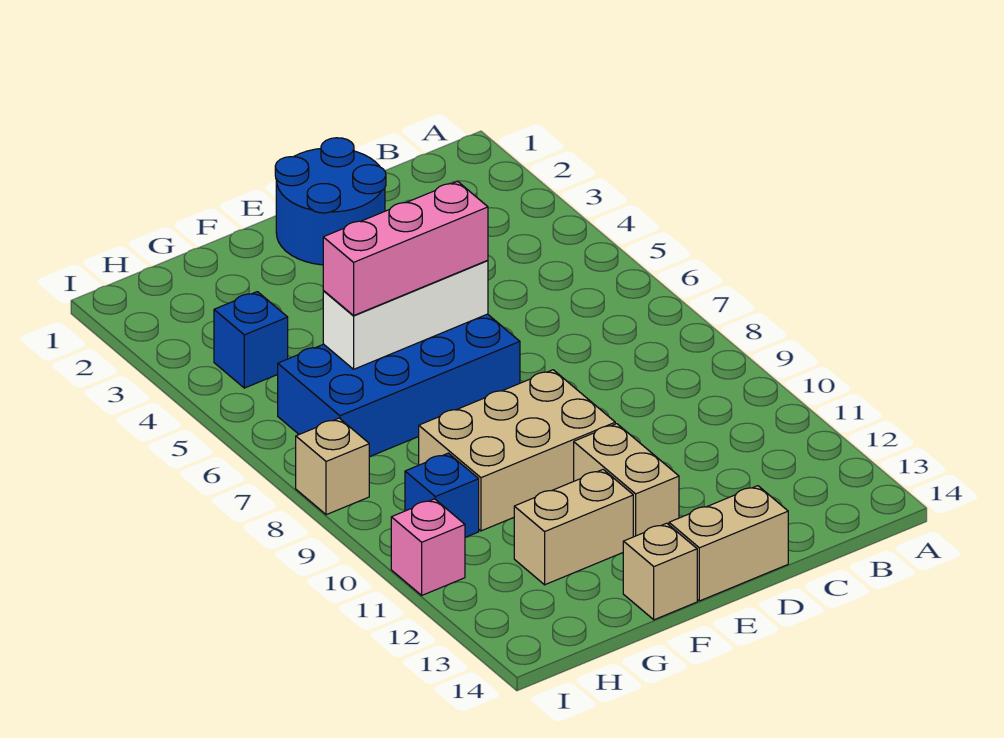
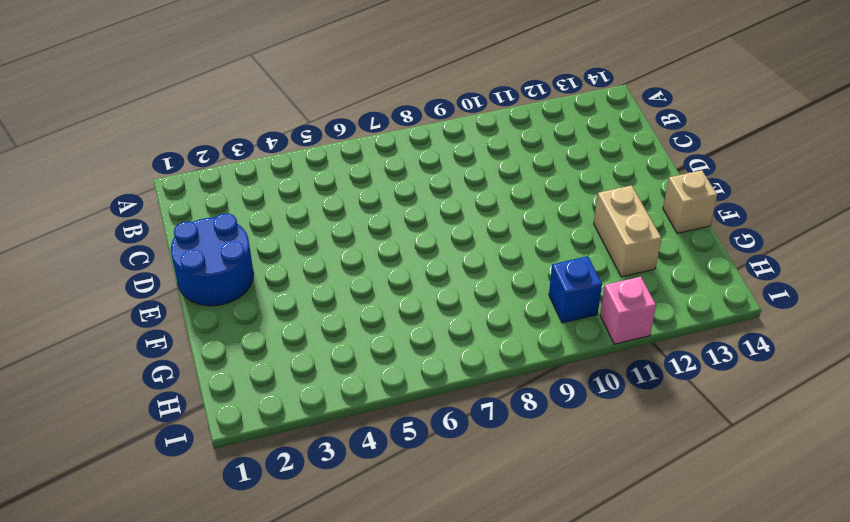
none -> tan brick D14:E14 level 1
none -> blue brick E6:H7 level 1
none -> tan brick E9:G10 level 1

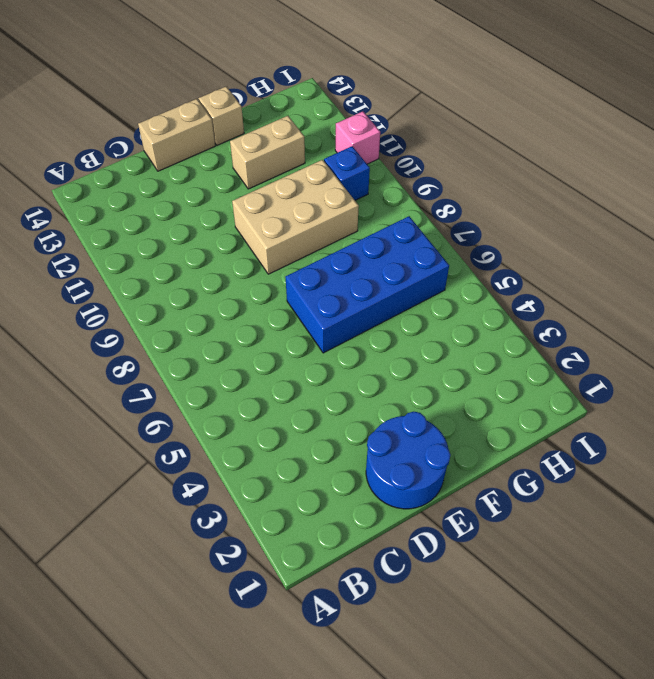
none -> tan brick E11:E12 level 1
none -> blue brick H4 level 1
none -> tan brick I8 level 1

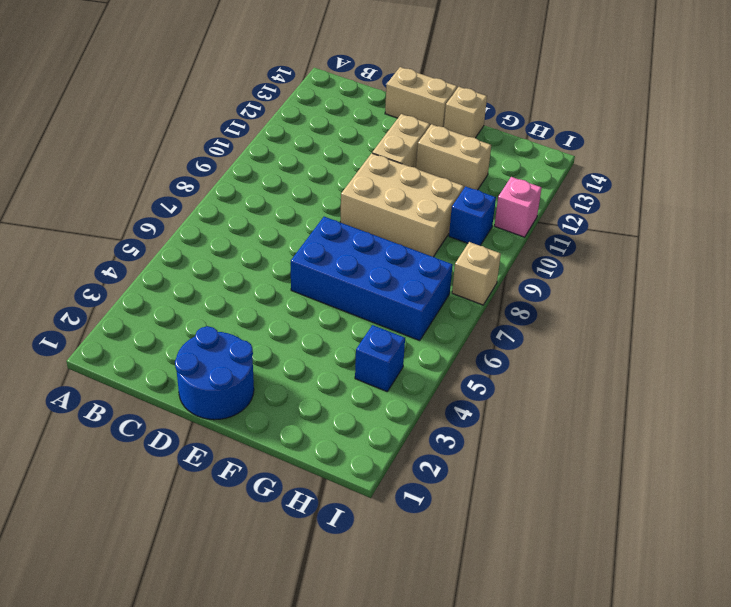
none -> white brick E6:G6 level 2
none -> pink brick E6:G6 level 3

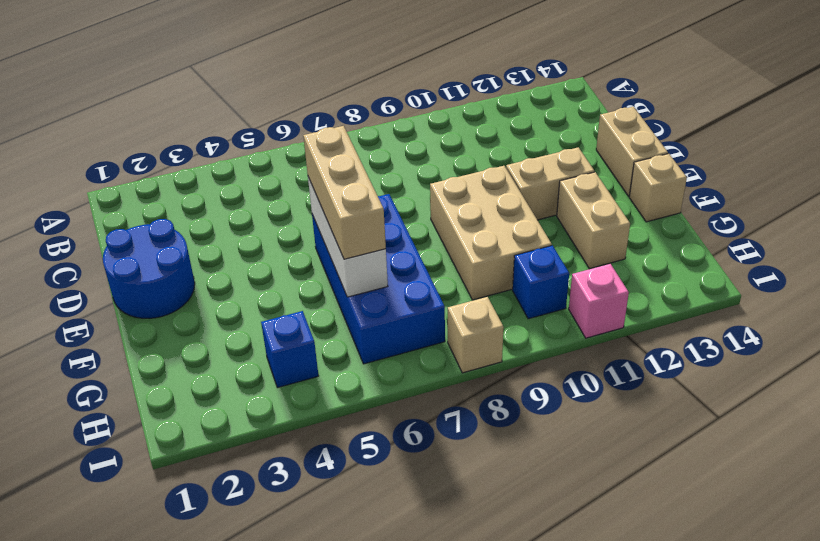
tan brick E6:G6 level 3 -> pink brick E6:G6 level 3

